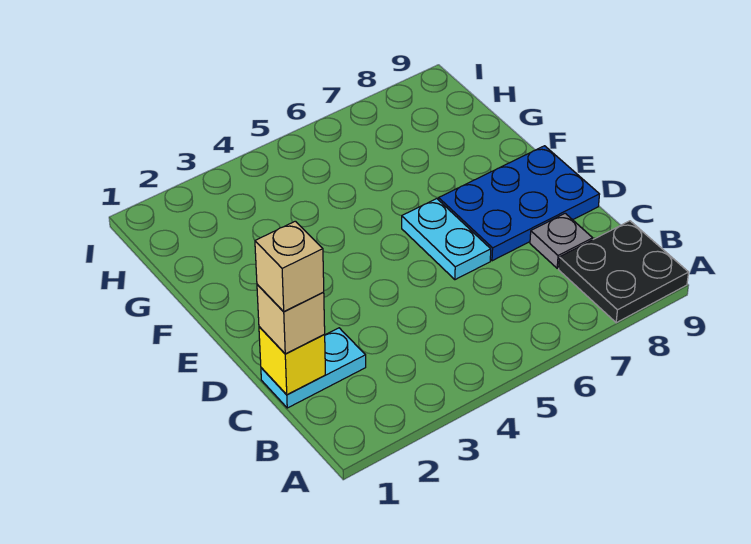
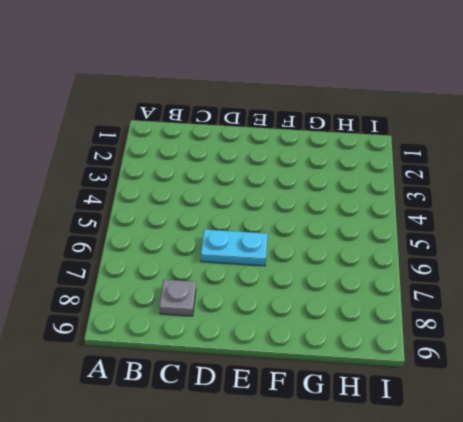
none -> black plate A8:B9 level 1
none -> cyan plate C1:C2 level 1

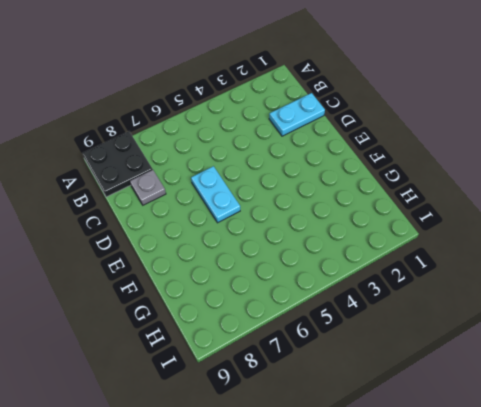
none -> blue plate D7:E9 level 1
none -> yellow brick C1 level 2

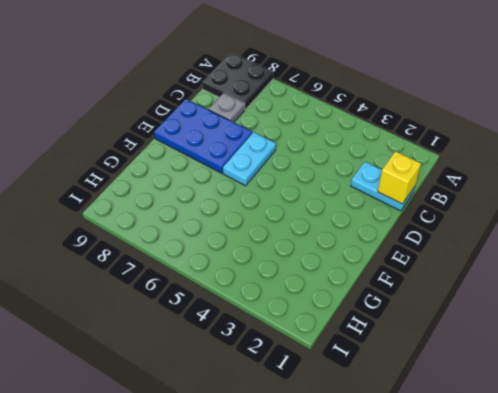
none -> tan brick C1 level 3
none -> tan brick C1 level 4

